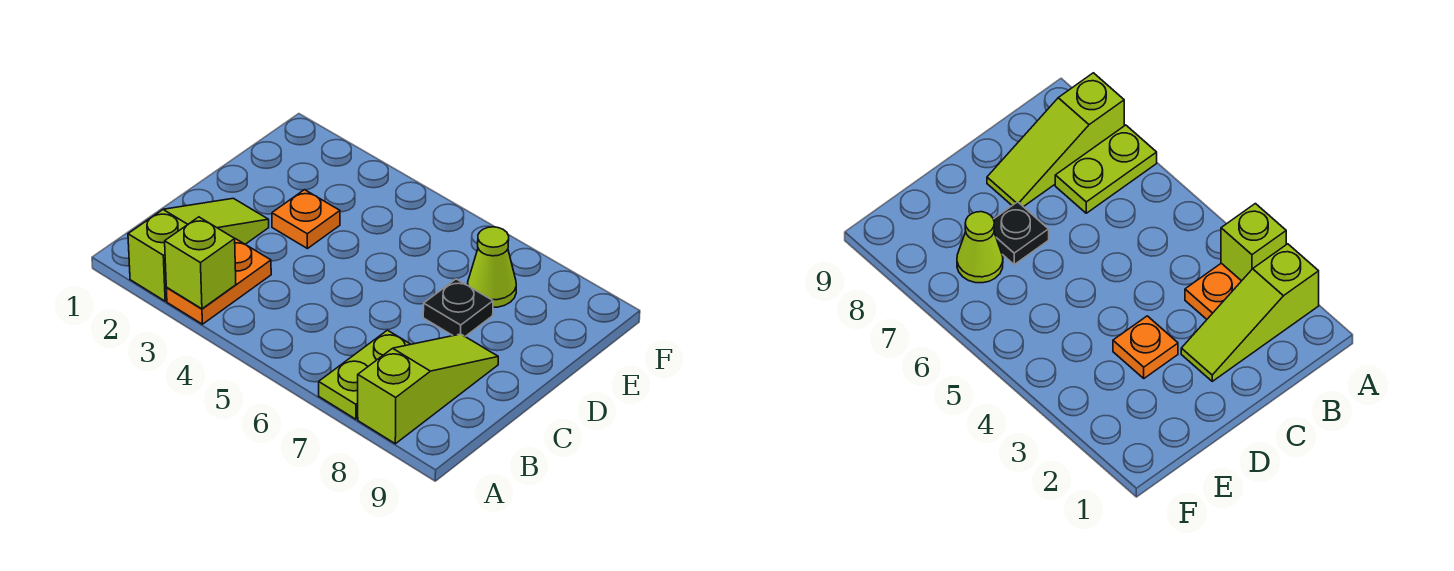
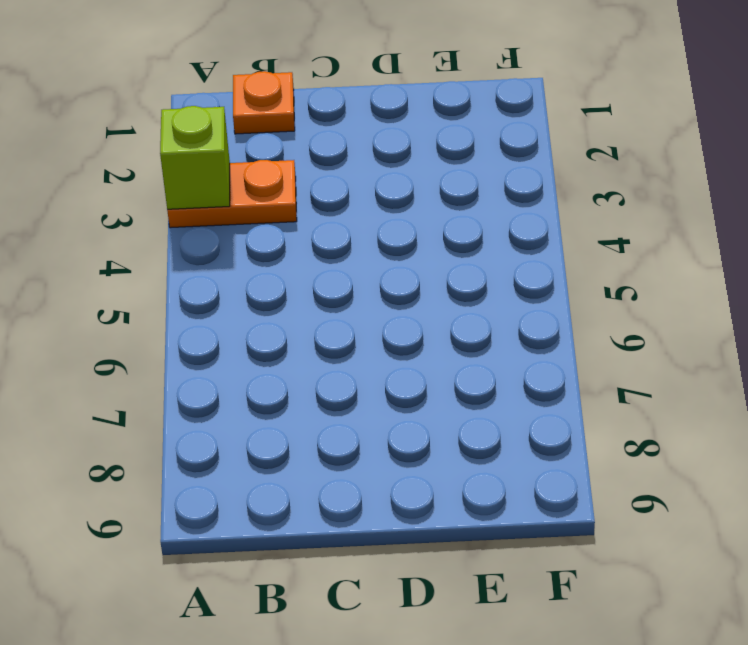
orange plate B1 level 1 -> orange plate D3 level 1
none -> lime slope A2:C2 level 1 top A
none -> lime plate A7:B7 level 1

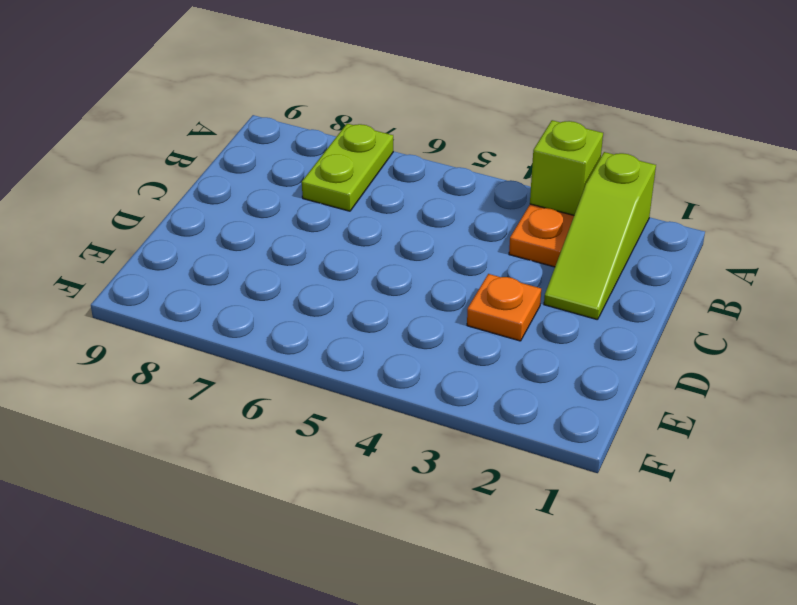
none -> lime slope A8:C8 level 1 top A
none -> black plate D7 level 1

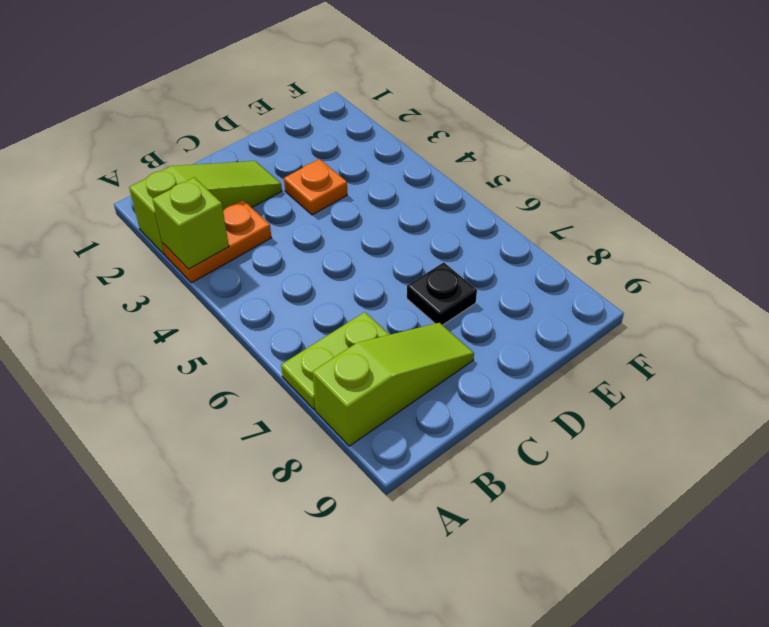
none -> lime cone E7 level 1

